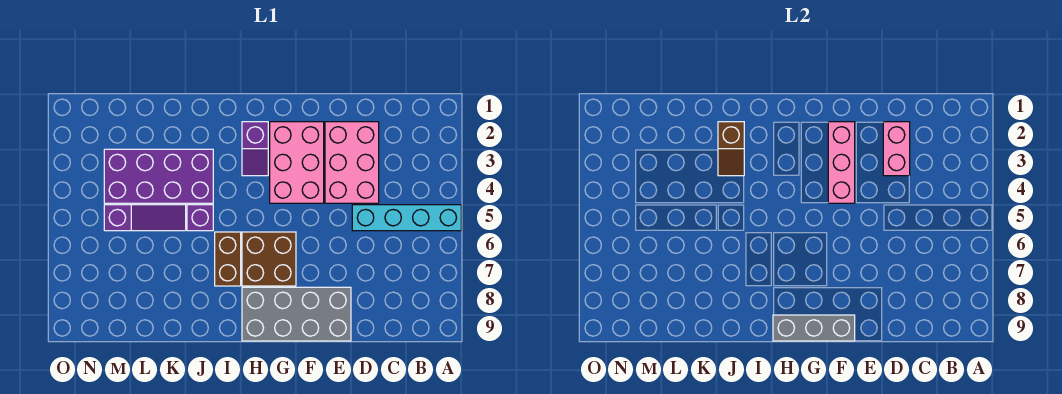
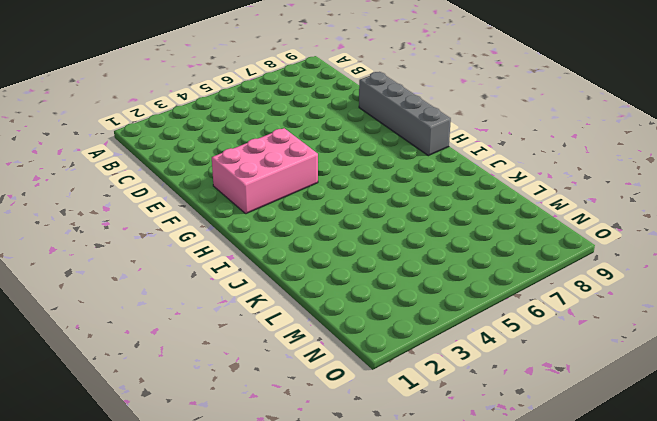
grey brick E9:H9 level 1 -> grey brick E8:H9 level 1
none -> cyan brick A5:D5 level 1
none -> pink brick D2:E4 level 1
none -> brown brick G6:H7 level 1

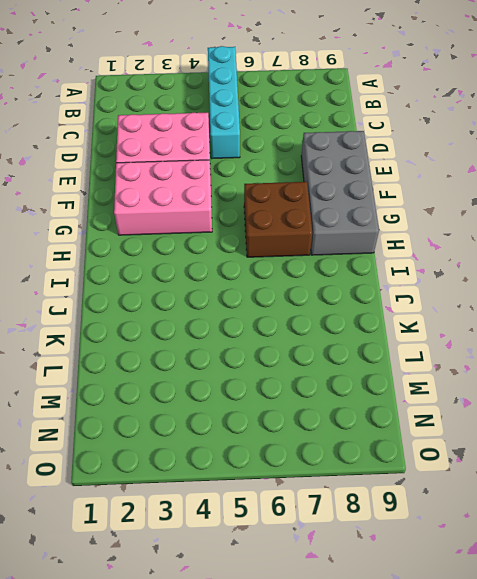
none -> purple slope H2:H3 level 1 top 2
none -> brown brick I6:I7 level 1
none -> purple brick J3:M4 level 1

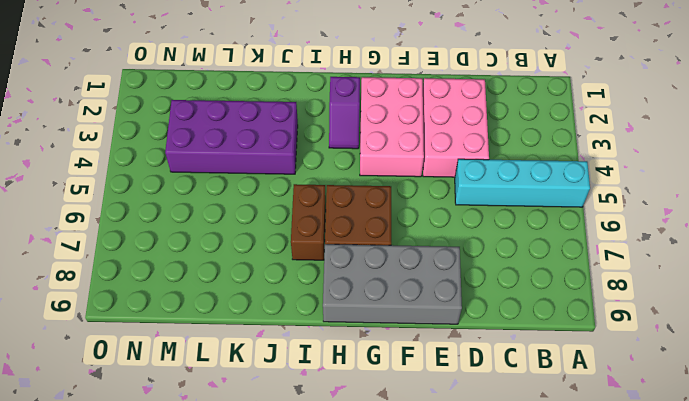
none -> purple brick J5 level 1
none -> purple slope K5:M5 level 1 top M
none -> pink brick D2:D3 level 2

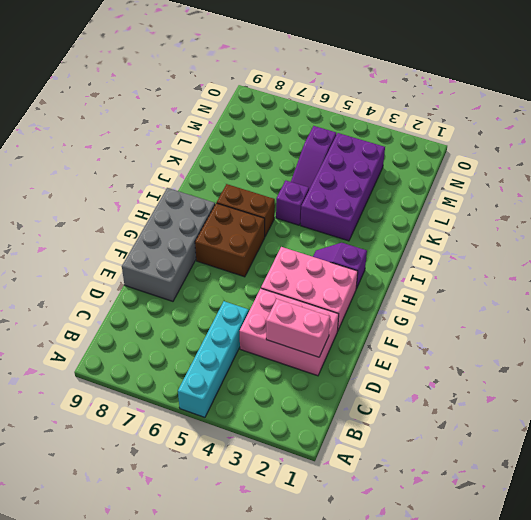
none -> pink brick F2:F4 level 2
none -> grey brick F9:H9 level 2
none -> brown slope J2:J3 level 2 top 2

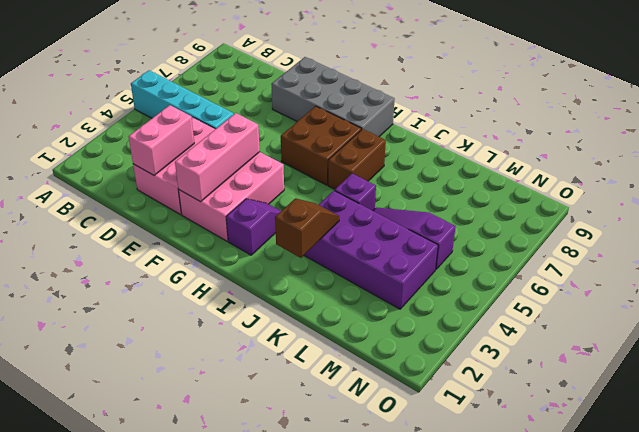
none -> grey brick F9:H9 level 2

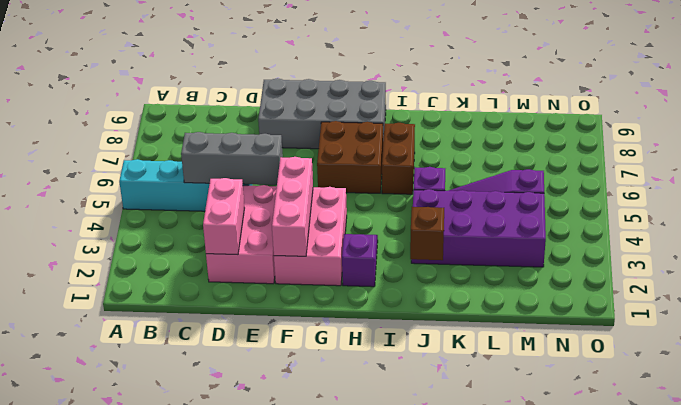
grey brick C5:E5 level 2 -> grey brick F9:H9 level 2

